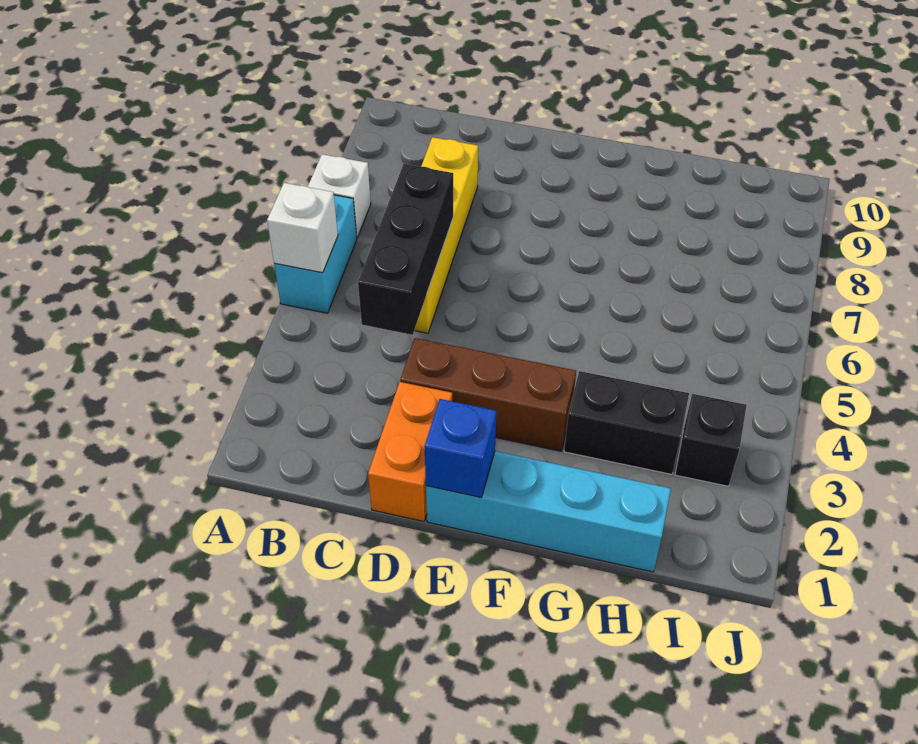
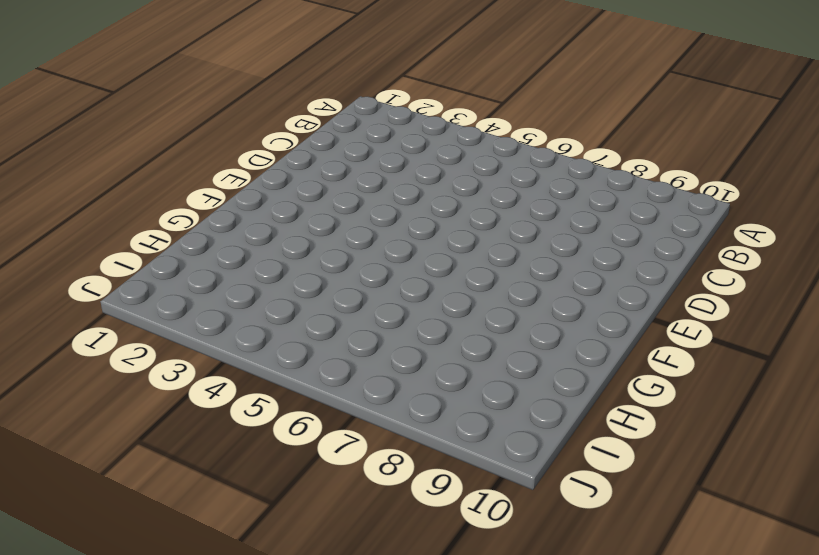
none -> cyan brick A5:A6 level 1
none -> white brick A7 level 1

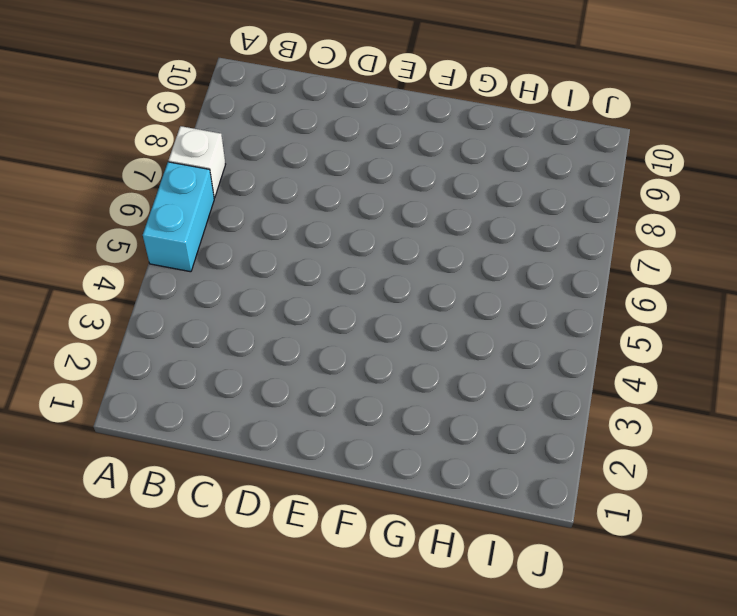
none -> yellow brick C5:C8 level 1
none -> orange brick D1:D2 level 1

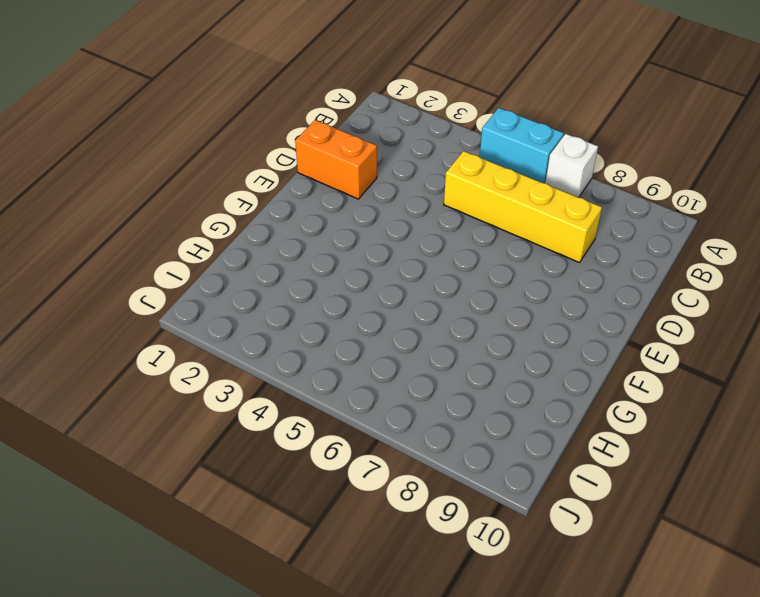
none -> brown brick D3:F3 level 1
none -> cyan brick E1:H1 level 1

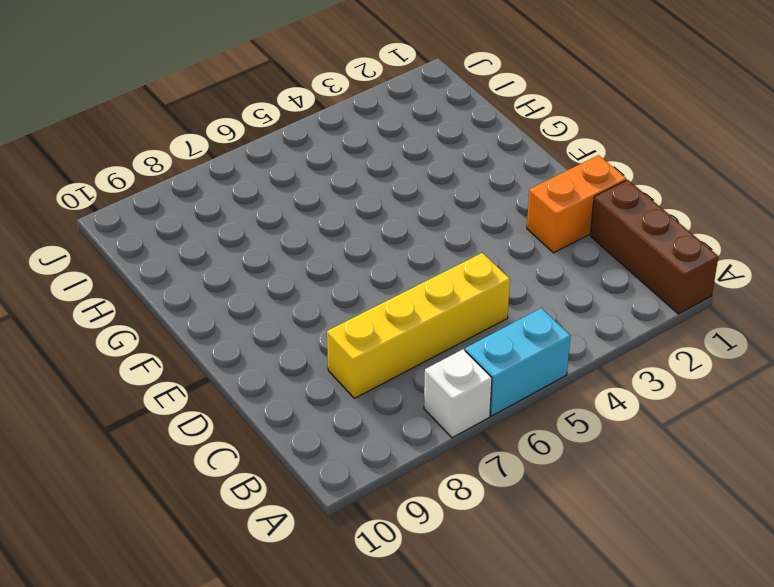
brown brick A1:C1 level 1 -> brown brick D3:F3 level 1
none -> cyan brick E1:H1 level 1
none -> black brick G3:H3 level 1

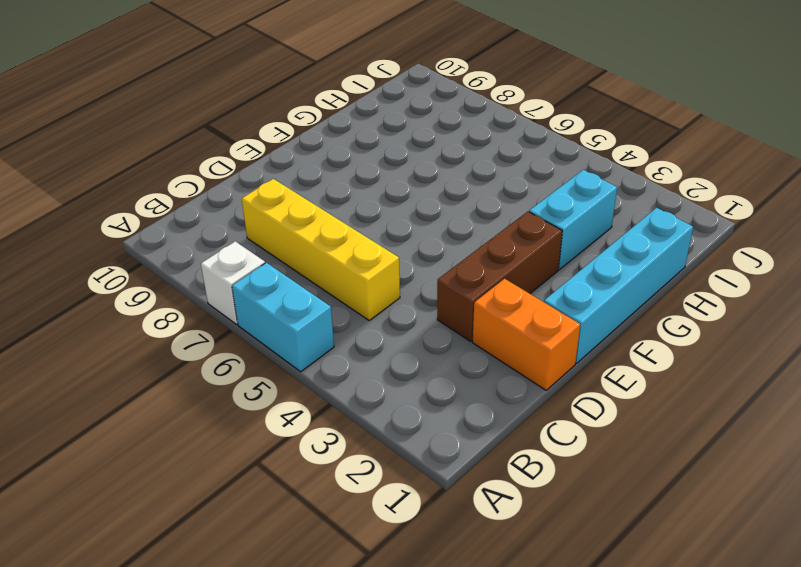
cyan brick G3:H3 level 1 -> black brick G3:H3 level 1
none -> black brick I3 level 1
none -> white brick A5 level 2

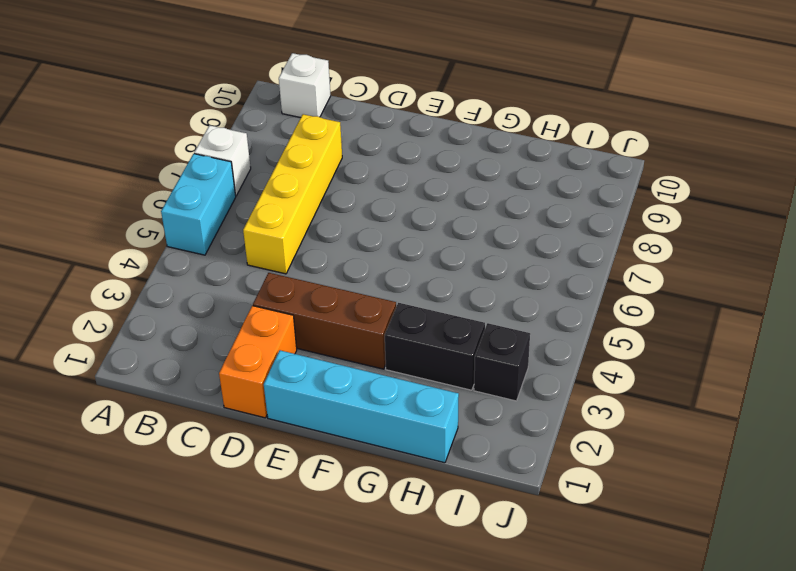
white brick B10 level 1 -> white brick A5 level 2
none -> black brick C4:C6 level 2
none -> blue brick E1 level 2

